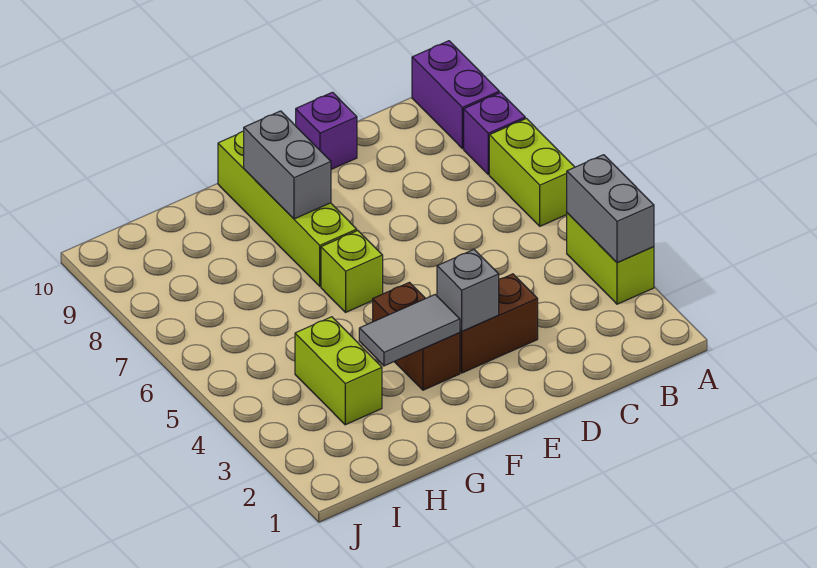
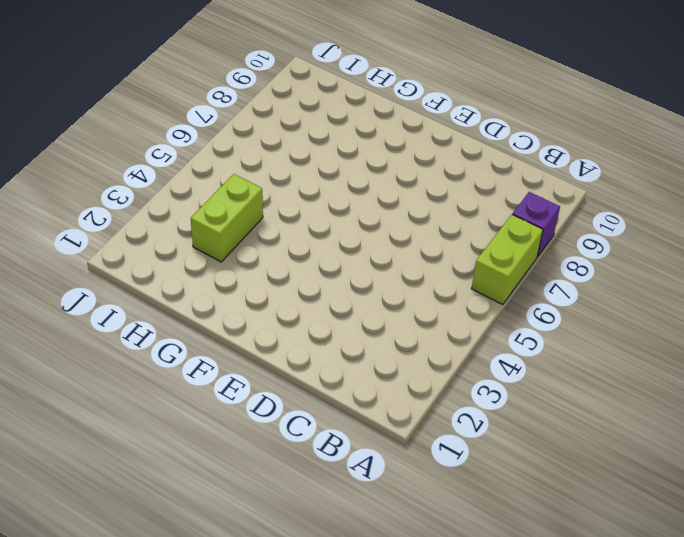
none -> lime brick A3:A4 level 1
none -> purple brick A9:A10 level 1
none -> brown brick D3:E3 level 1

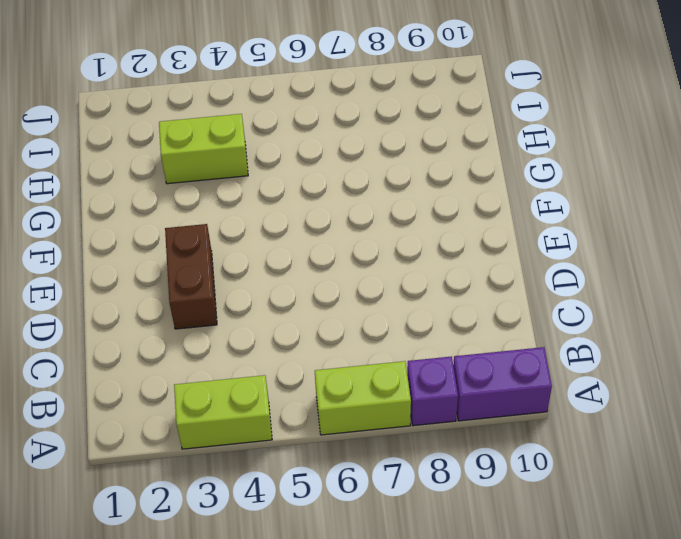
none -> purple brick D10 level 1
none -> brown brick F3:F4 level 1
none -> lime brick F6 level 1

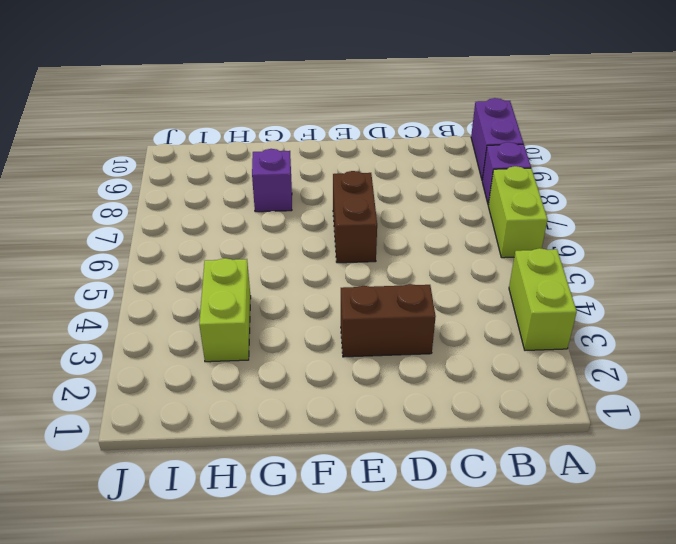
brown brick E6:E7 level 1 -> brown brick F3:F4 level 1
purple brick G8 level 1 -> purple brick D10 level 1
none -> lime brick F6 level 1
none -> lime brick F7:F10 level 1
none -> grey brick A3:A4 level 2

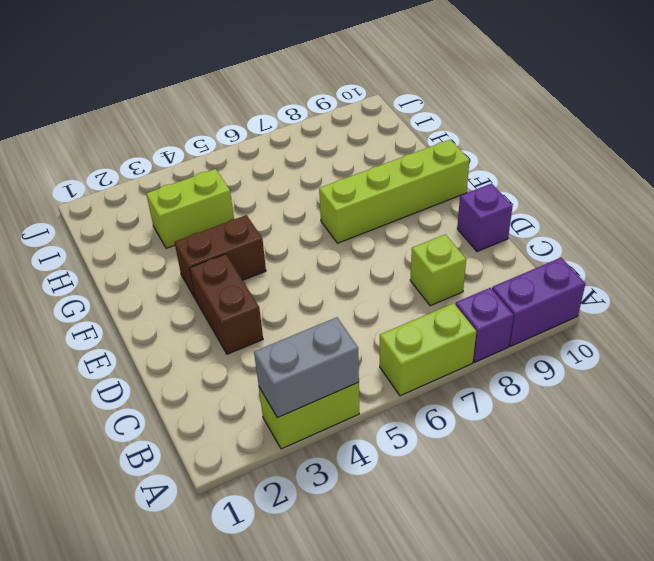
lime brick C8 level 1 -> lime brick F6 level 1
none -> grey brick E3 level 2
none -> grey tile F3:G3 level 2
none -> grey brick F8:F9 level 2

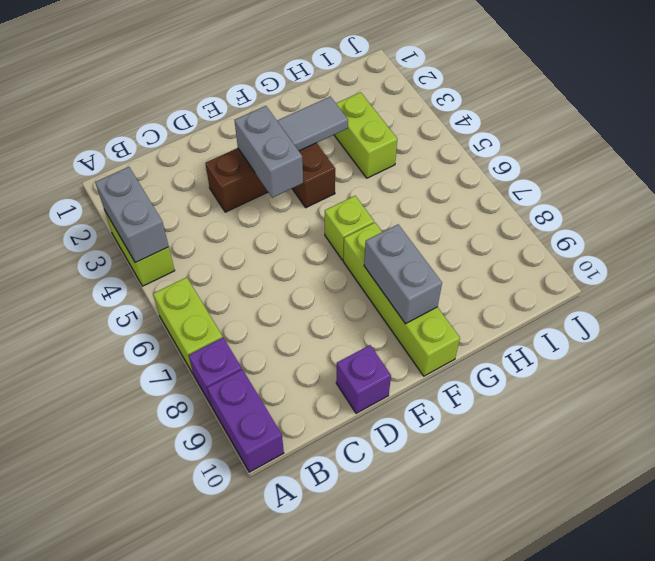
grey brick E3:E4 level 2 -> grey brick E3 level 2

